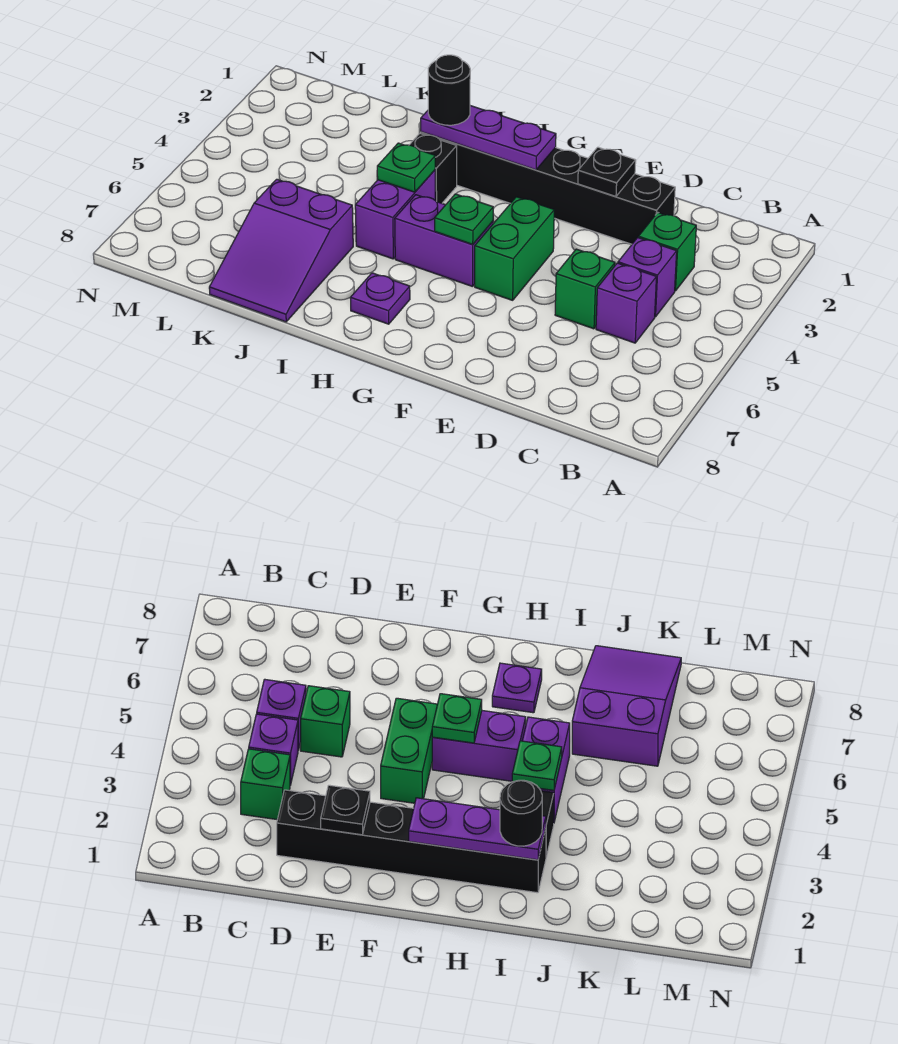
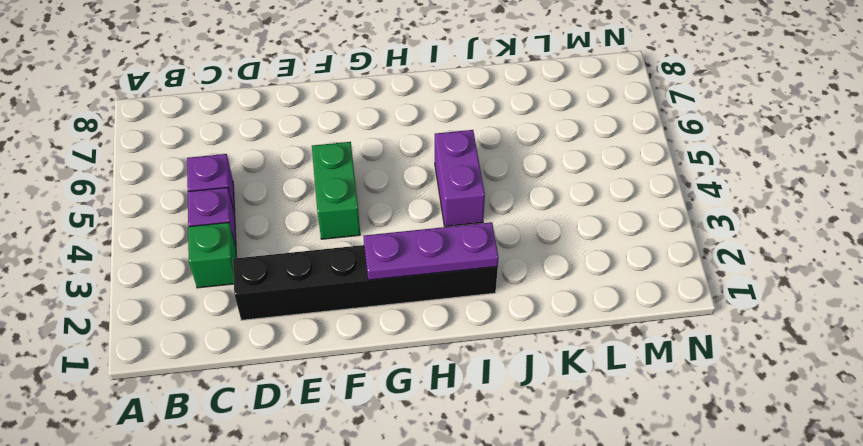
none -> green brick D5 level 1
none -> purple brick G5:H5 level 1
none -> purple plate H7 level 1

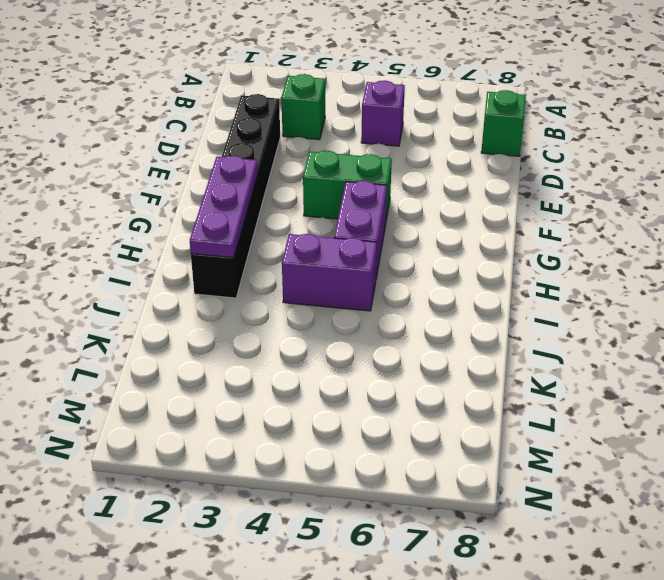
green brick C8 level 1 -> green brick D5 level 1
none -> purple brick C4 level 1
none -> purple plate H7 level 1
none -> black brick I3 level 1

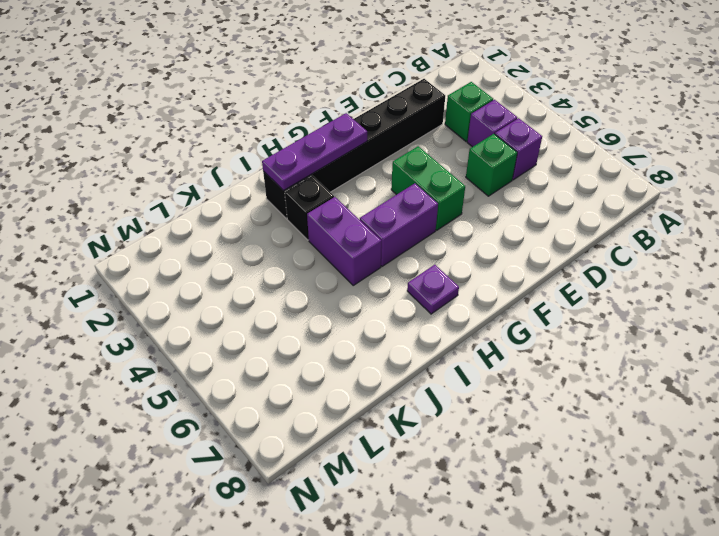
none -> purple slope J6:K8 level 1 top 6
none -> black plate E2 level 2
none -> green plate G5 level 2

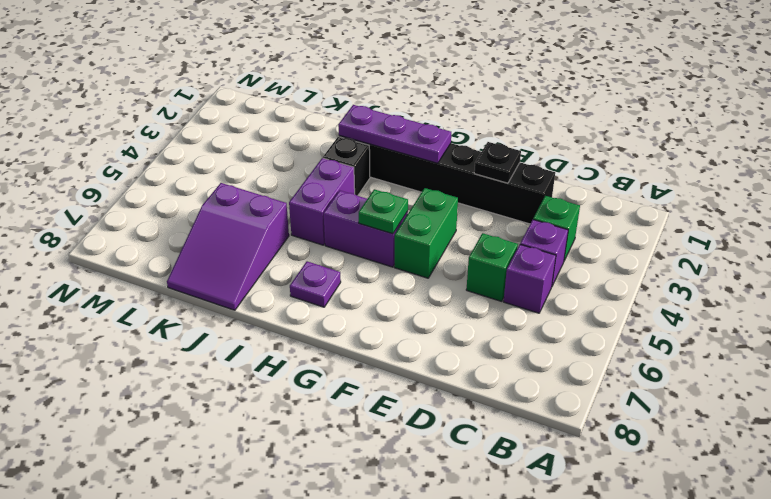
none -> green plate I4 level 2
none -> black round brick I2 level 3

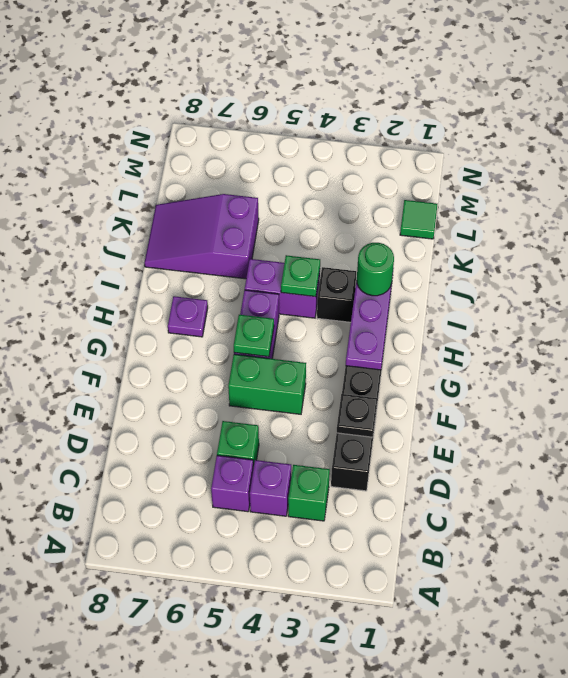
green round brick I2 level 3 -> black round brick I2 level 3
green tile L1 level 1 -> none

